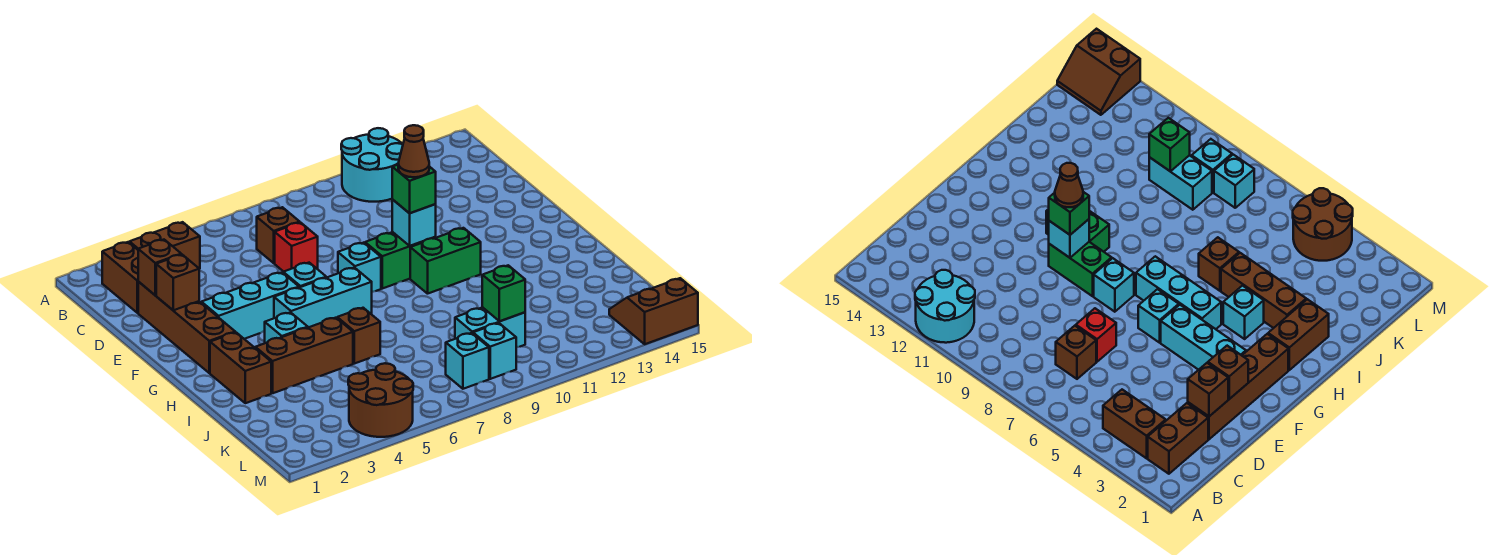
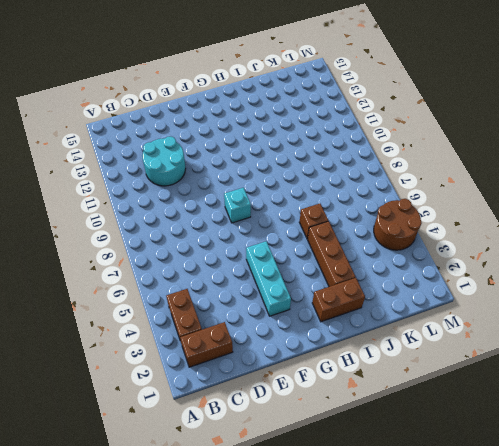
cyan round brick C11:D12 level 1 -> cyan round brick A11:B12 level 1
none -> brown brick C7 level 1
none -> brown brick D2:G2 level 1
none -> red brick D7 level 1

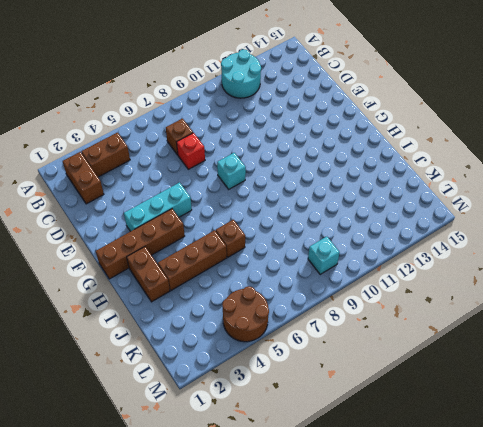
brown brick G1:G4 level 1 -> brown brick D2:G2 level 1
none -> cyan brick F6 level 1
none -> green brick F9:F10 level 1
none -> cyan brick G5:G7 level 1

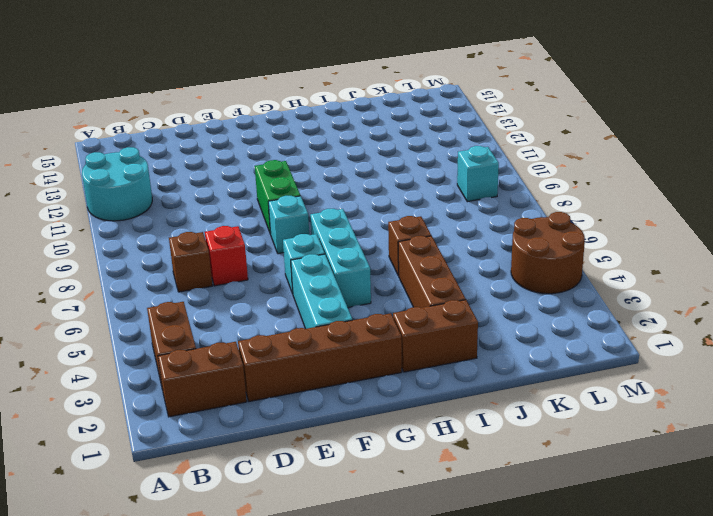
none -> green brick G10:G11 level 1
none -> cyan brick H4 level 1
none -> cyan brick K9:K10 level 1

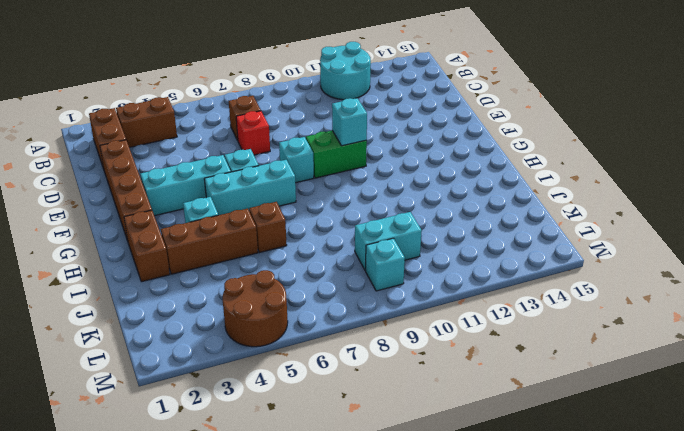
none -> green brick G10:G11 level 1
none -> cyan brick L8 level 1
none -> brown slope L14:M15 level 1 top M

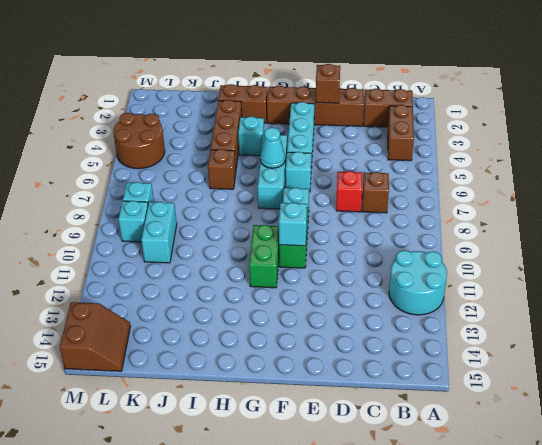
cyan cone G6 level 2 -> none
none -> brown brick D2 level 2
none -> green brick K10 level 2
none -> green brick F10 level 3

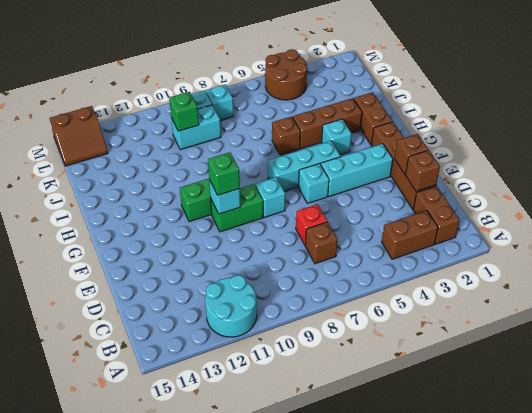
none -> brown cone F10 level 4

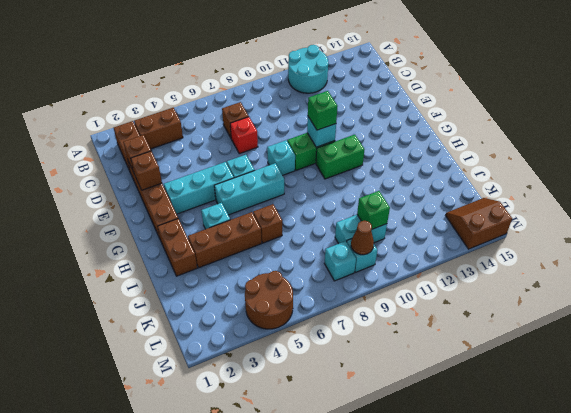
brown cone L9 level 2 -> brown cone F10 level 4

